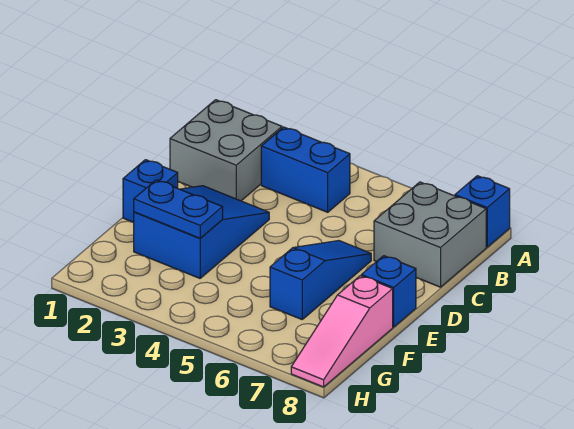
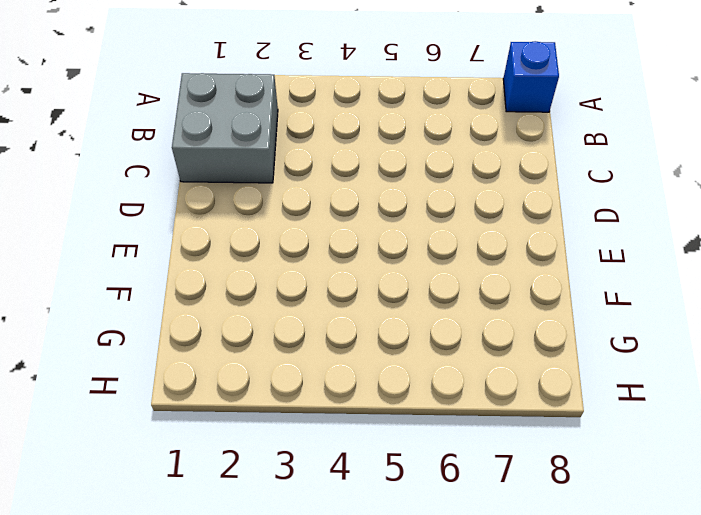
none -> blue brick B3:B4 level 1
none -> grey brick B7:C8 level 1

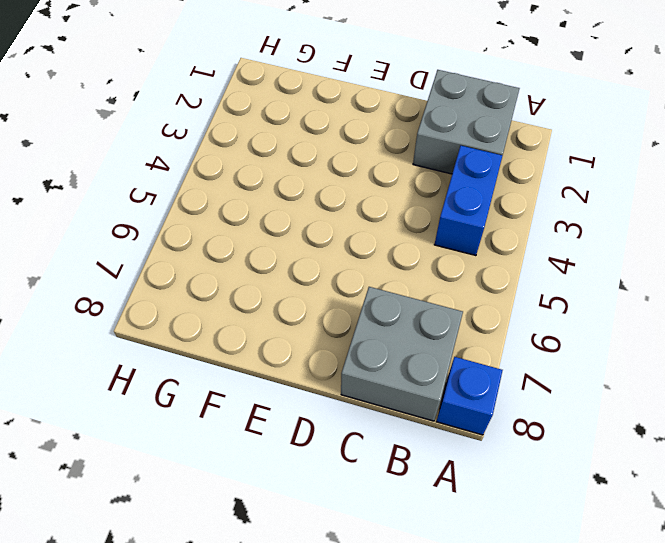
none -> blue slope D2:F3 level 1 top F
none -> blue slope D6:F6 level 1 top F

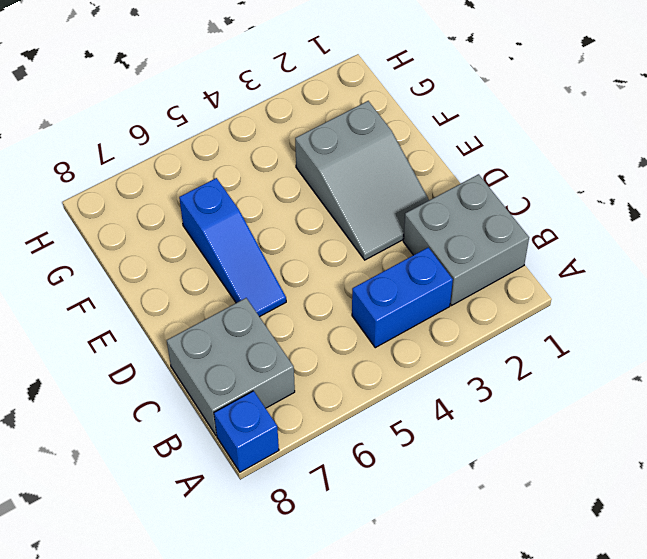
grey slope D2:F3 level 1 top F -> blue slope D2:F3 level 1 top F
none -> blue brick E1 level 1
none -> blue brick E8 level 1

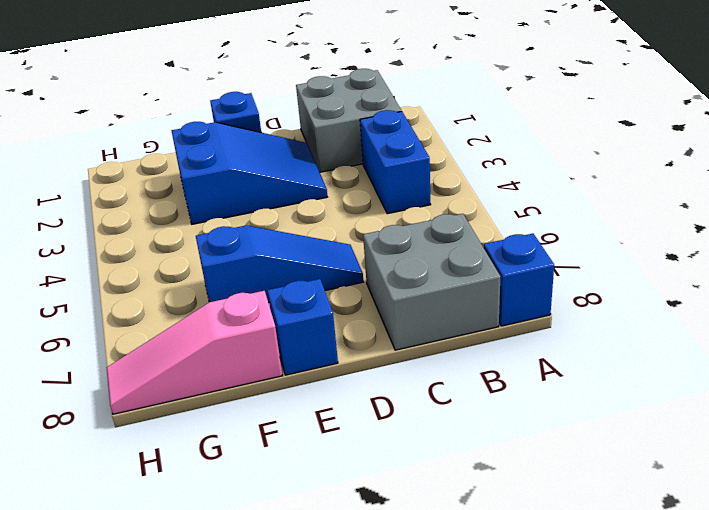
none -> blue plate F2:F3 level 2

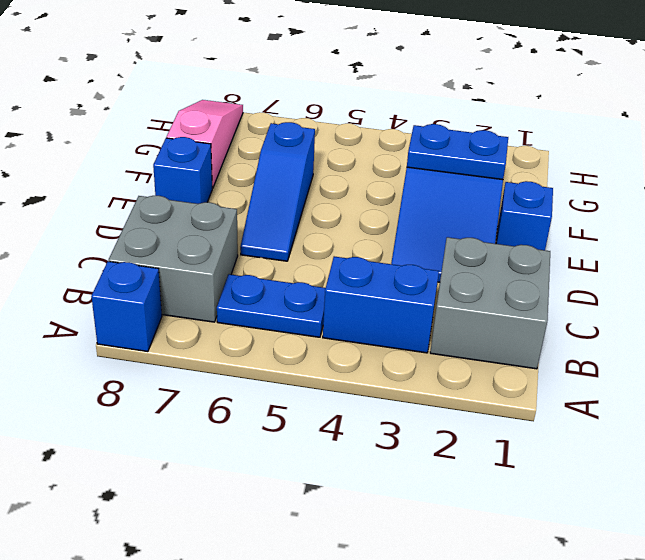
blue plate B5:B6 level 1 -> none

